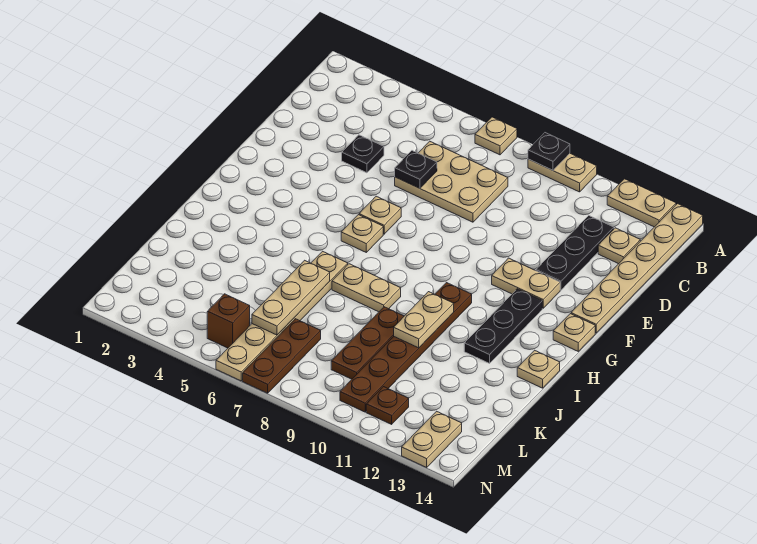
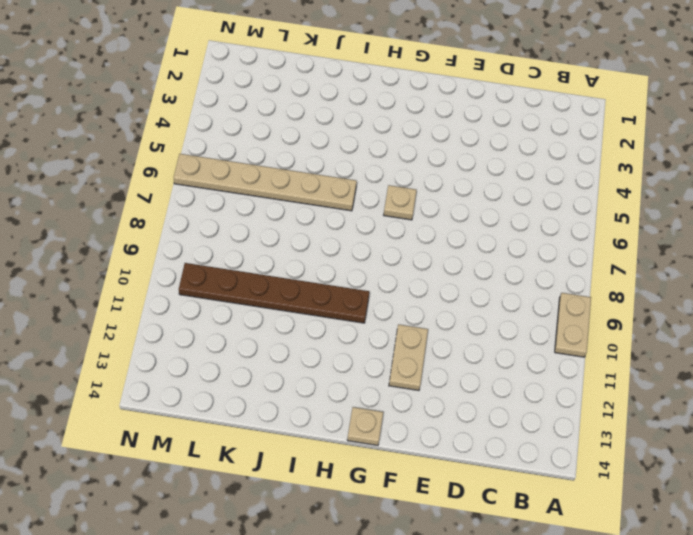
none -> tan plate A7 level 1
none -> tan plate A12:A13 level 1
none -> tan plate A14:F14 level 1

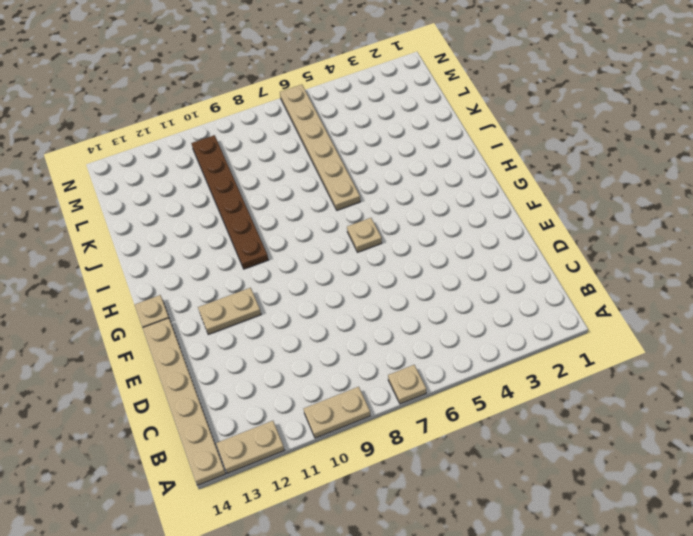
none -> tan plate C6:D8 level 1
none -> black plate C12:E12 level 1
none -> tan plate C13 level 1

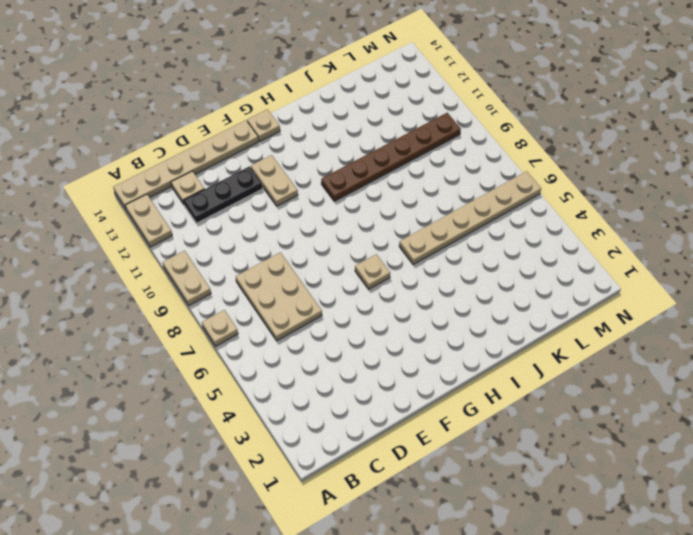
none -> black plate D4 level 1
none -> tan plate F6 level 1
none -> black plate G12:I12 level 1

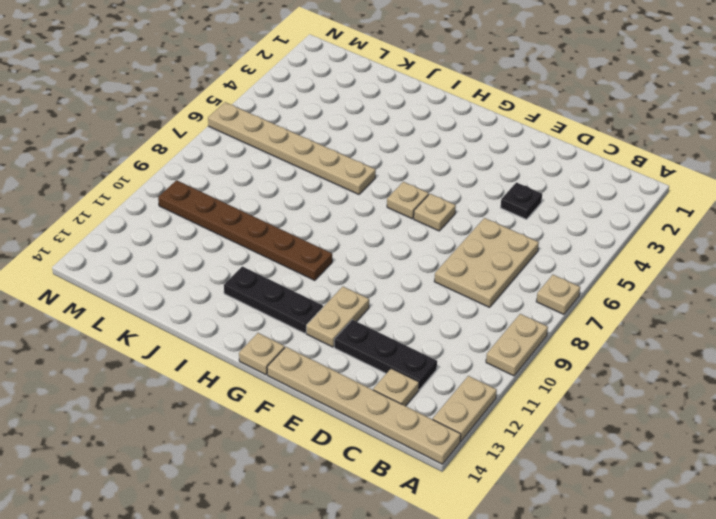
none -> tan plate I7:I8 level 1
none -> tan plate I14 level 1
none -> brown plate J9:L9 level 1

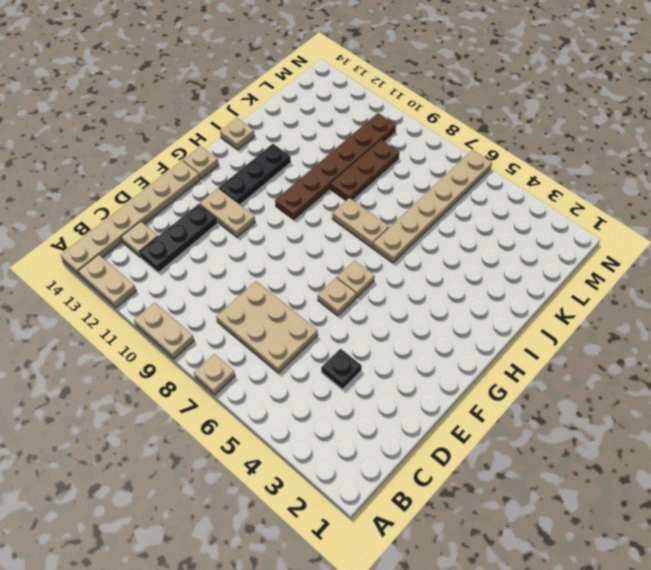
none -> brown plate L7:N7 level 1
none -> brown brick M5 level 1
none -> brown plate M11 level 1

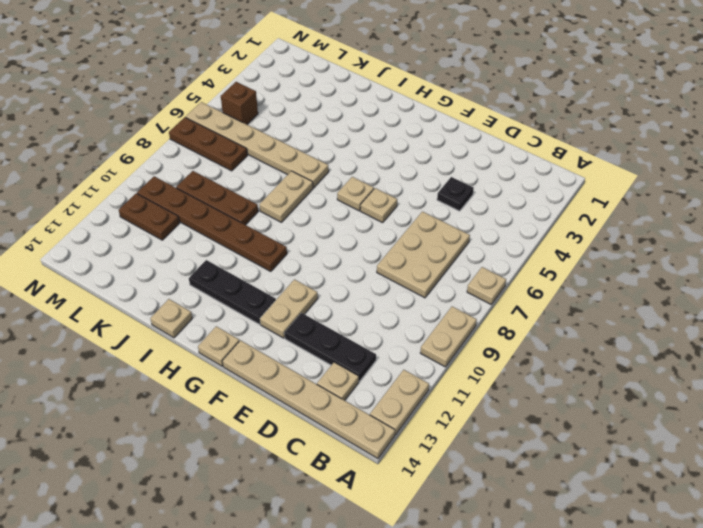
brown plate L11:M11 level 1 -> brown plate M11 level 1
none -> tan plate M13:N13 level 1
none -> black plate A9 level 2
none -> black plate D6 level 2

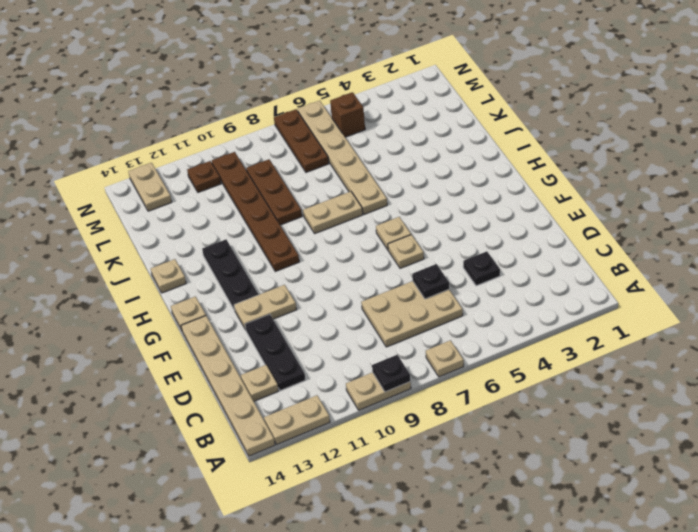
none -> tan plate I10:J10 level 2
none -> tan plate J6:L6 level 2

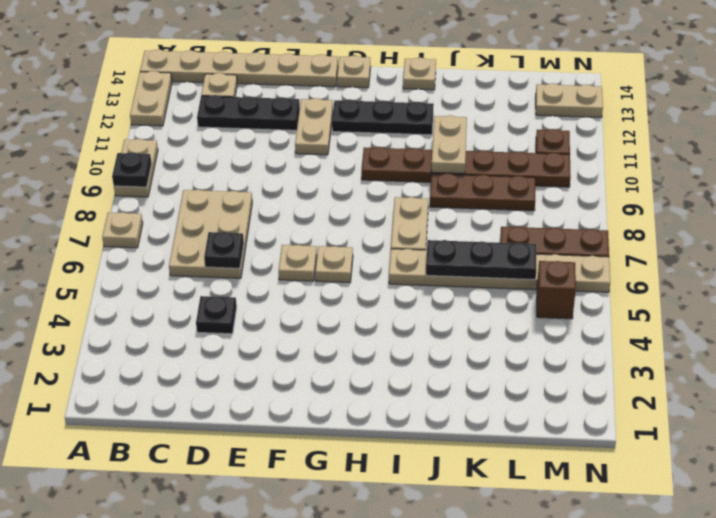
black plate J6:L6 level 2 -> tan plate J6:L6 level 2
tan plate J10:J11 level 2 -> tan plate I10:J10 level 2

